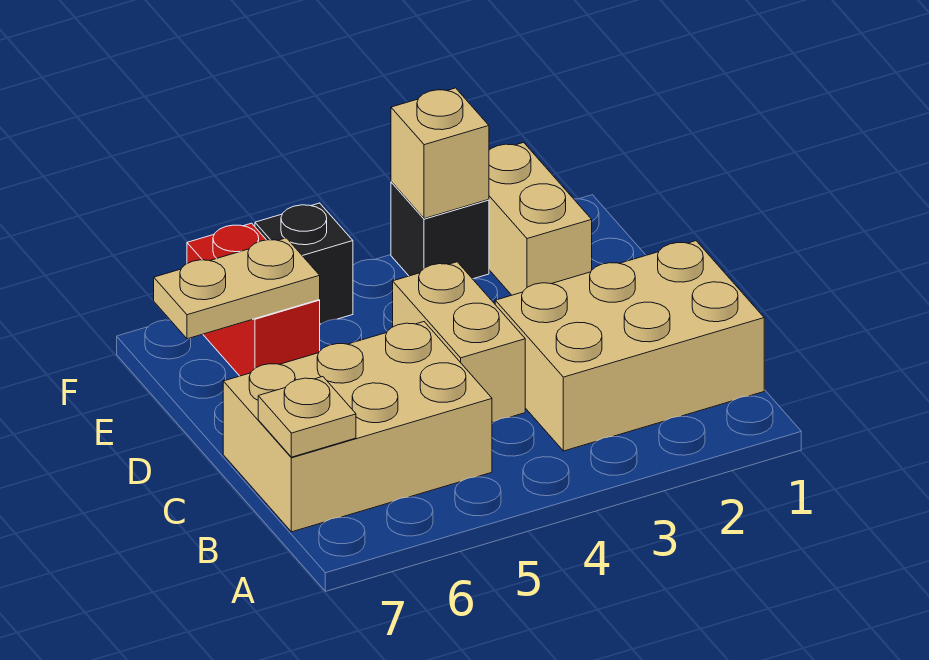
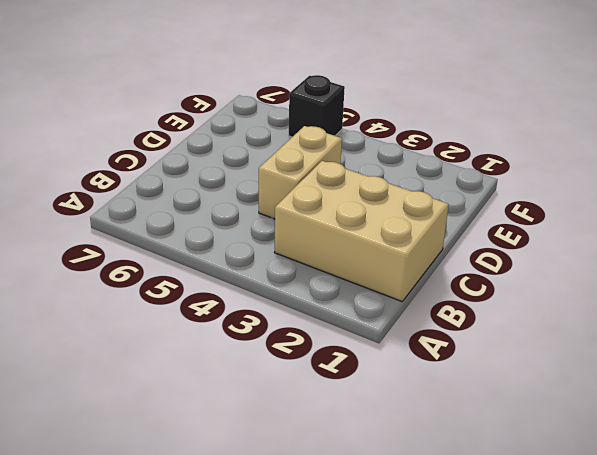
none -> tan brick B5:C7 level 1
none -> tan brick E2:F2 level 1

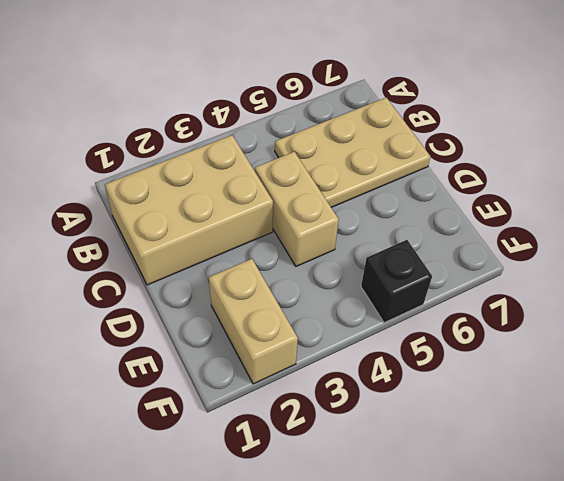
tan plate B5:C7 level 1 -> tan brick B5:C7 level 1
none -> red brick E6:F6 level 1
none -> black brick F3 level 1

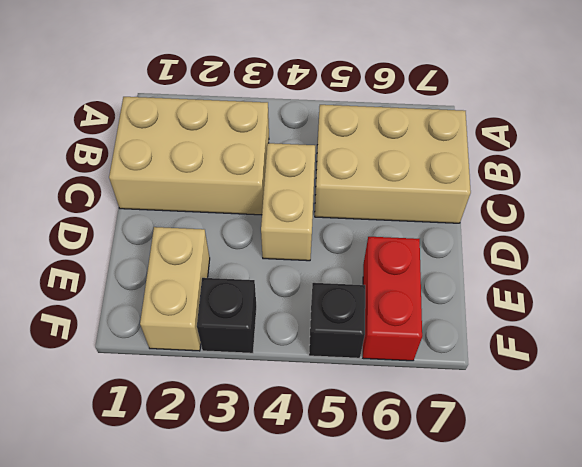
none -> tan plate B7 level 2
none -> tan plate E6:E7 level 2

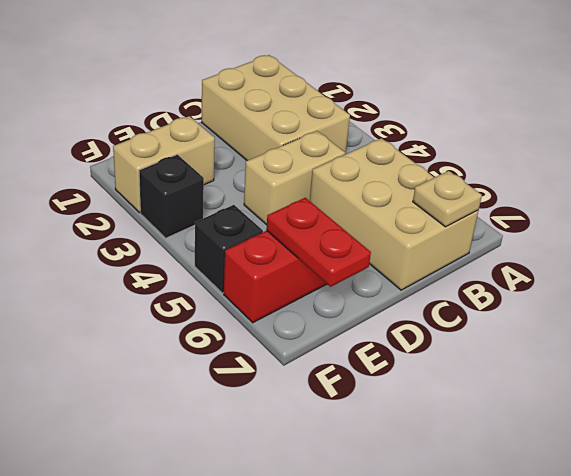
red plate E6:E7 level 2 -> tan plate E6:E7 level 2
none -> tan brick F3 level 2

